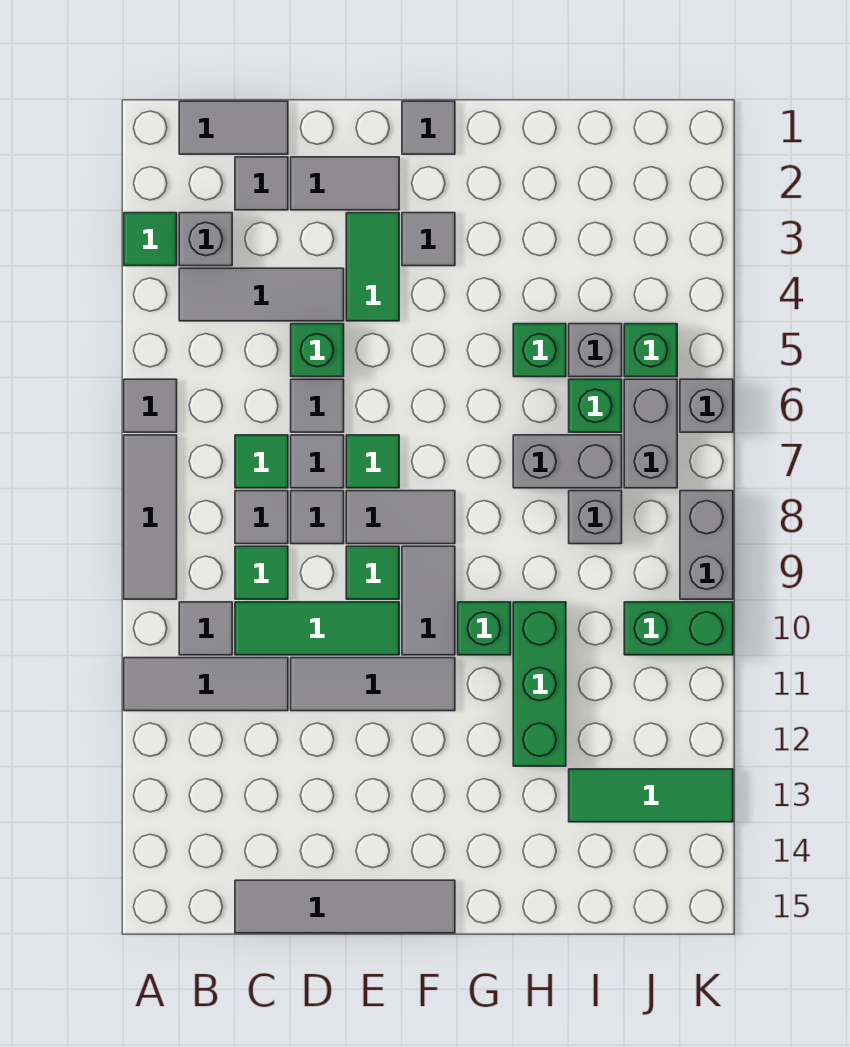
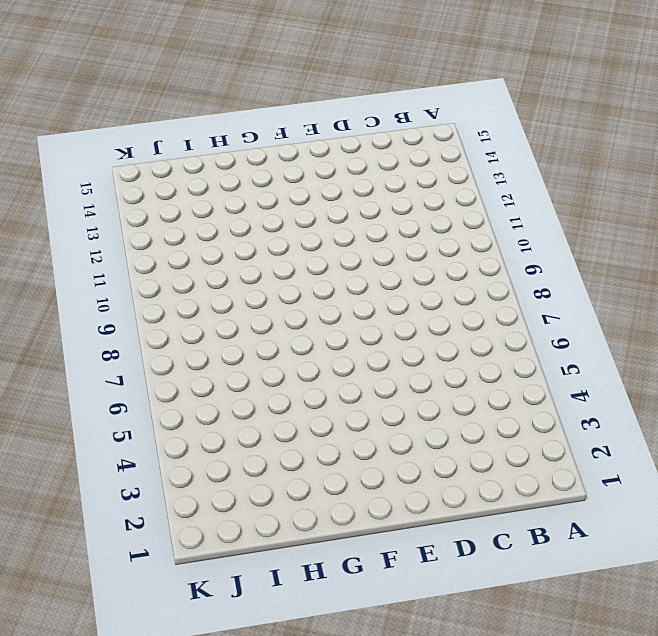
none -> green tile A3 level 1
none -> grey tile A6 level 1
none -> grey tile A7:A9 level 1
none -> grey tile A11:C11 level 1

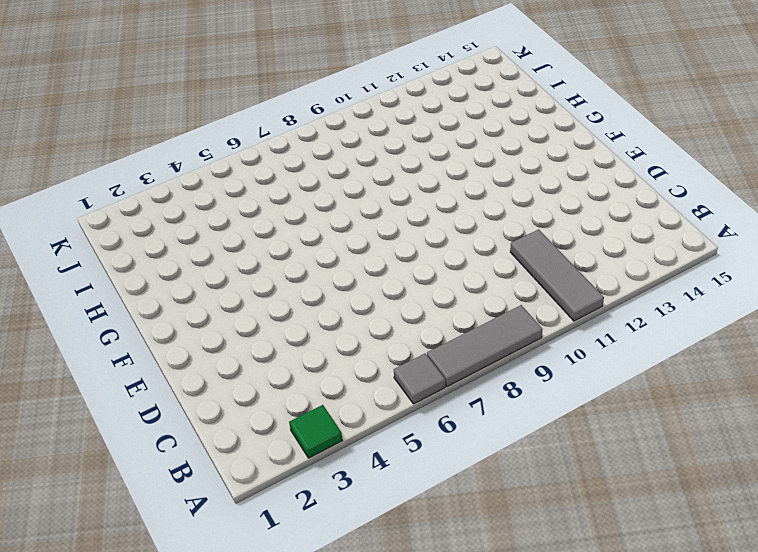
none -> grey tile B1:C1 level 1
none -> grey brick B3 level 1
none -> grey tile B4:D4 level 1
none -> grey tile B10 level 1

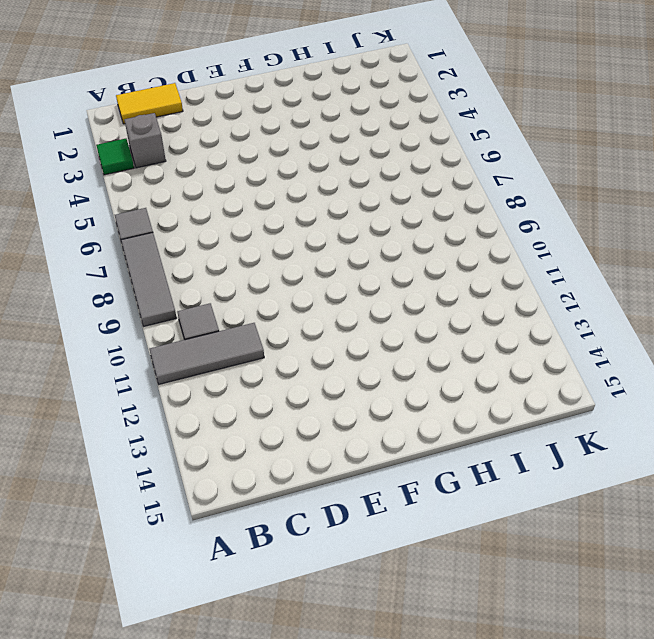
yellow tile B1:C1 level 1 -> grey tile B1:C1 level 1
none -> grey tile B4:D4 level 1
none -> grey tile C2 level 1
none -> green tile C7 level 1
none -> grey tile C8 level 1

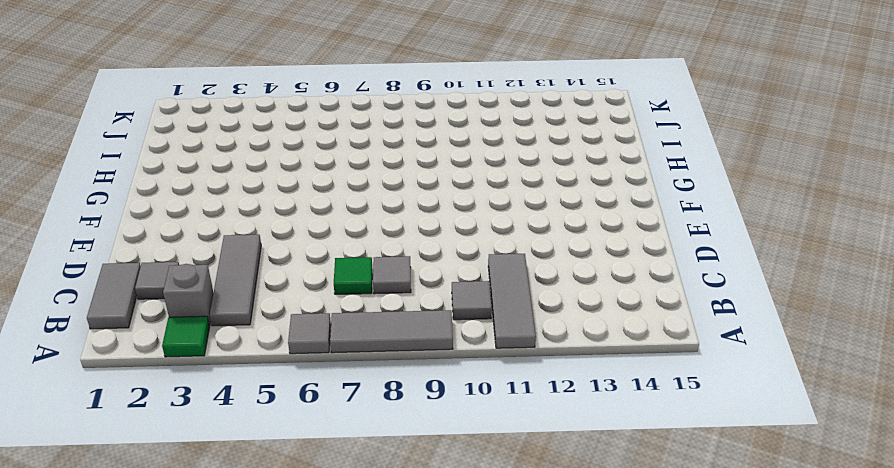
none -> green tile C9 level 1
none -> green tile C10:E10 level 1
none -> grey tile C15:F15 level 1
none -> grey tile D2:E2 level 1

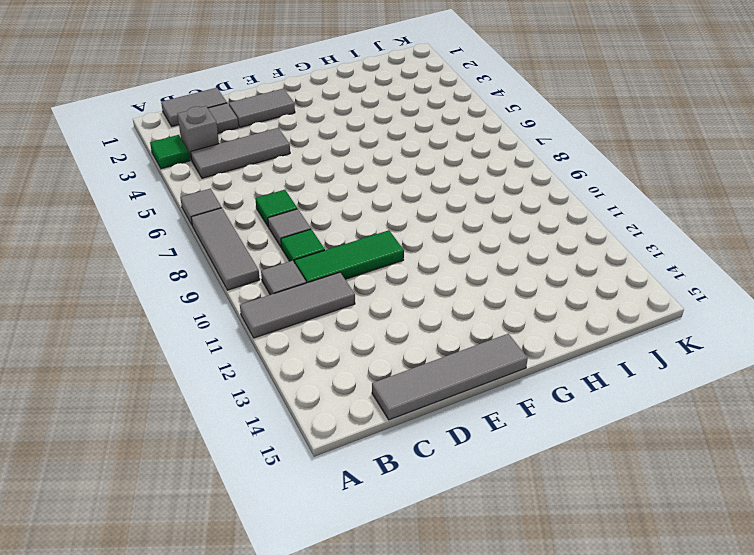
none -> green brick D5 level 1
none -> grey tile D6 level 1
none -> grey tile D7 level 1
none -> grey tile D8 level 1

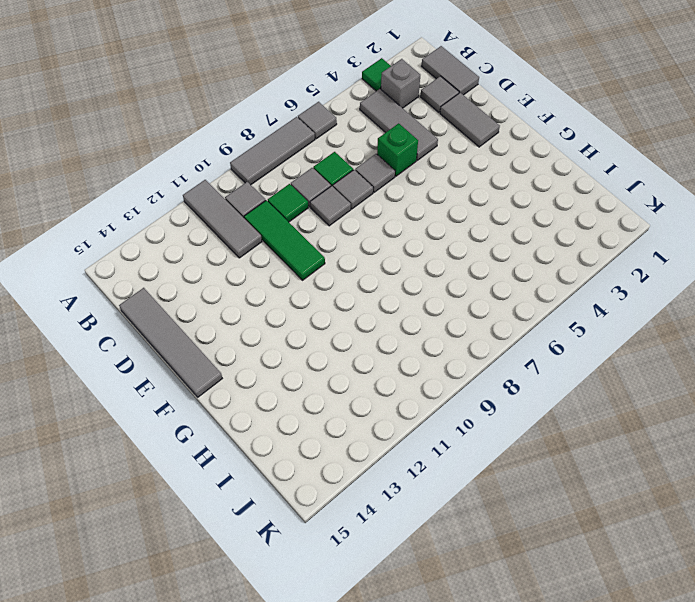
none -> grey tile D11:F11 level 1
none -> green tile E3:E4 level 1
none -> green tile E7 level 1
none -> grey tile E8:F8 level 1

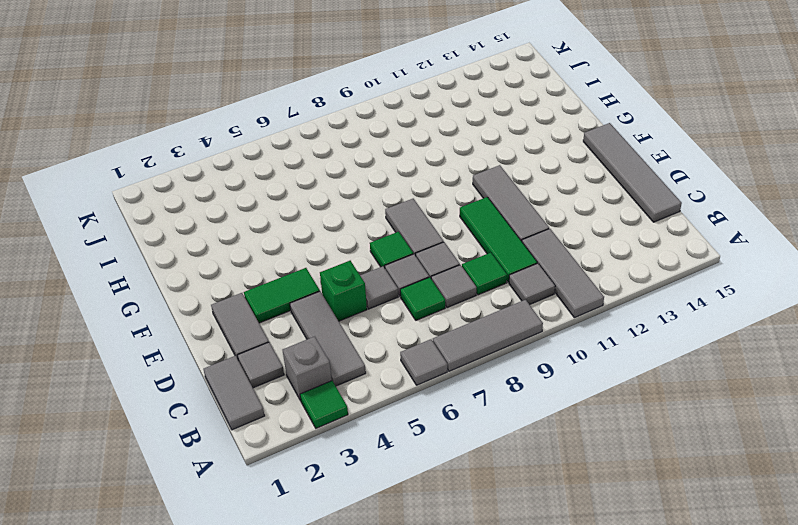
none -> green tile E9 level 1
none -> grey tile F1 level 1
none -> grey tile F3 level 1
none -> grey tile F9:F10 level 1

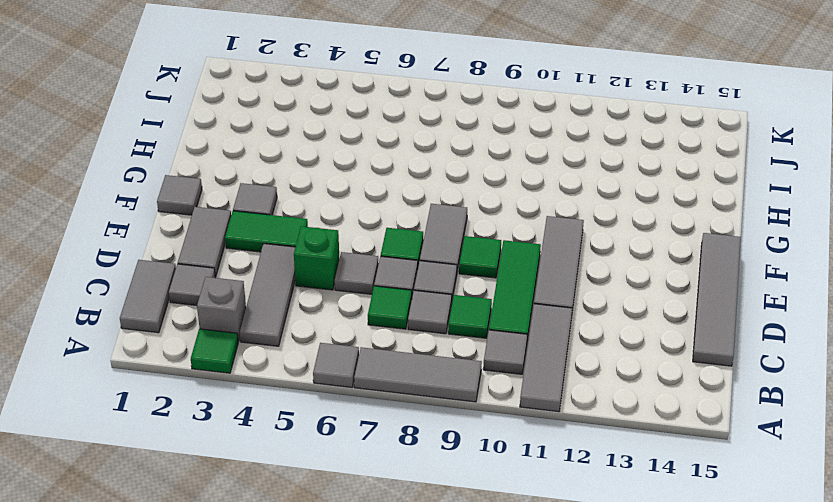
none -> grey tile F9:F10 level 1
none -> green brick G10 level 1
none -> green brick H5 level 1
none -> grey brick H7:I7 level 1

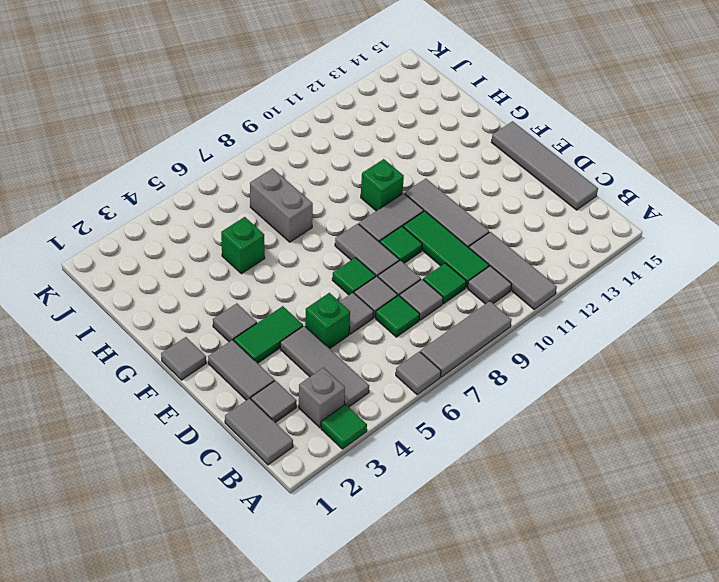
none -> green brick H10:H12 level 1
none -> grey brick I5 level 1
none -> green brick I6 level 1
none -> grey brick I8 level 1

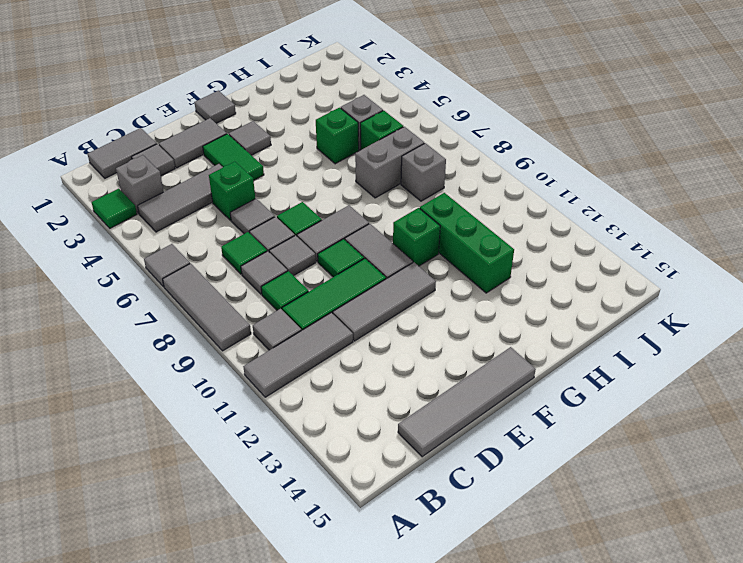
none -> green tile I13:K13 level 1
none -> green brick J5 level 1
none -> grey brick J6:J7 level 1
none -> green brick J10:K10 level 1

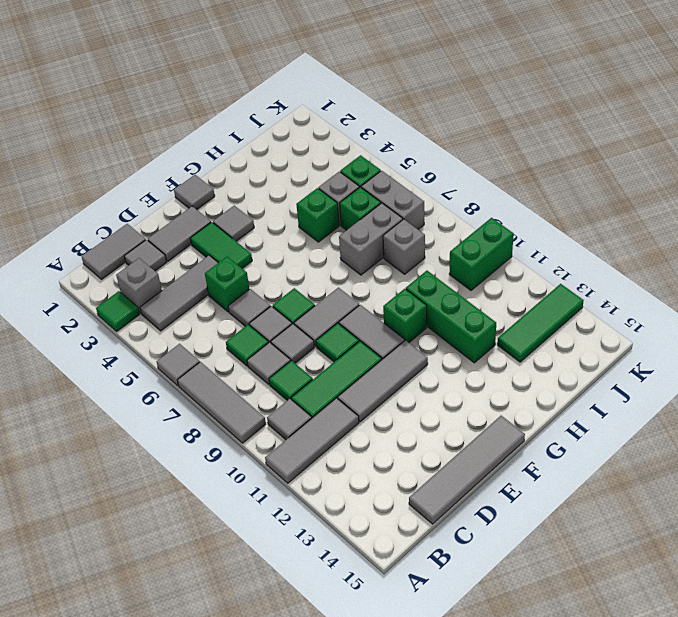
none -> grey brick K6 level 1
none -> grey brick K8:K9 level 1

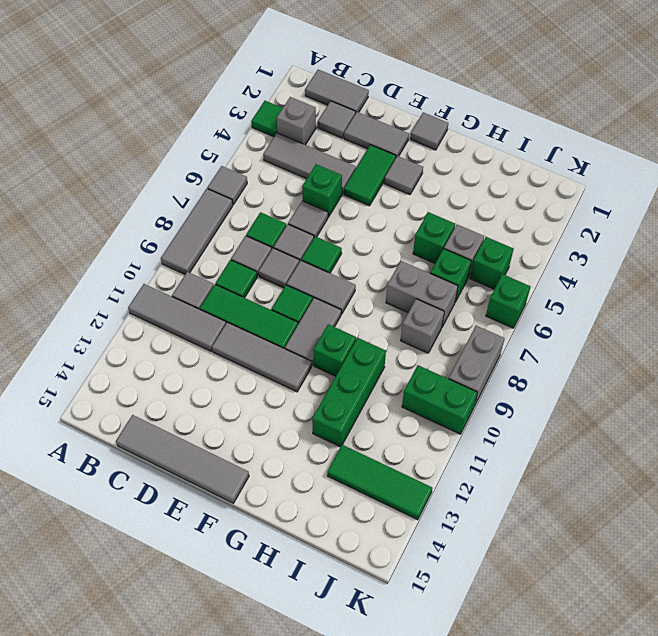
green brick K6 level 1 -> grey brick K6 level 1
none -> grey brick J6:J7 level 1

